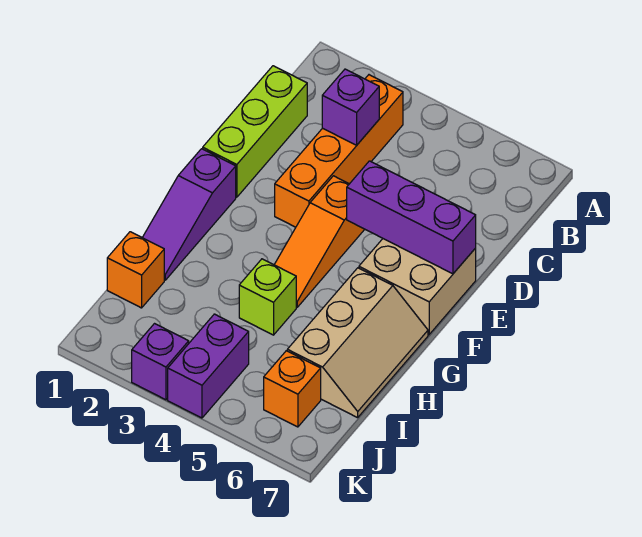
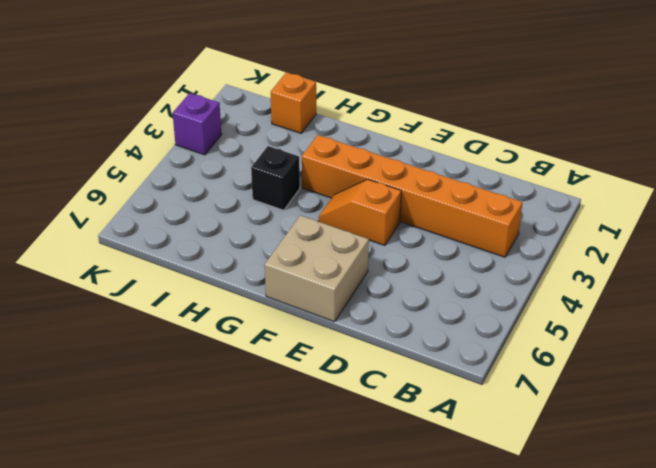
orange brick B3:G3 level 1 -> orange brick B3:E3 level 1
orange slope E4:F4 level 1 top E -> orange slope E4:G4 level 1 top E
black brick H4 level 1 -> lime brick H4 level 1
none -> lime brick C1:E1 level 1
none -> purple slope F1:H1 level 1 top F
none -> tan slope G6:I7 level 1 top 6

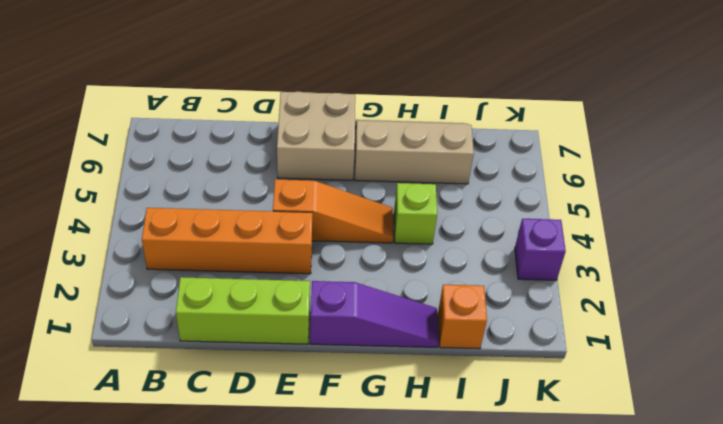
none -> purple brick J4:K4 level 1
none -> orange brick J6 level 1
none -> purple brick C3 level 2

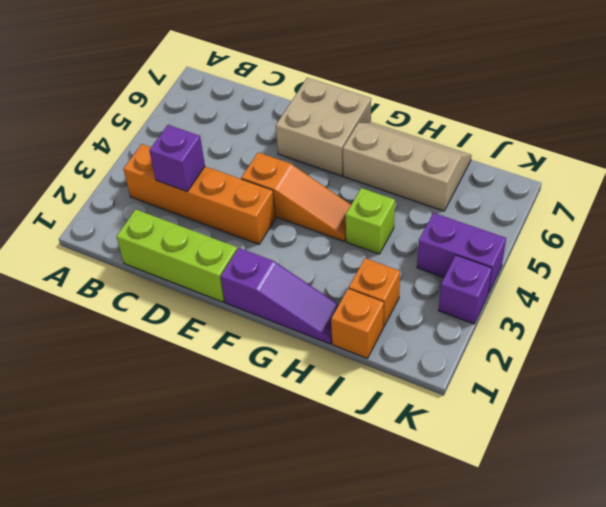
orange brick I2 level 1 -> orange brick J6 level 1
none -> purple brick E5:E7 level 2

